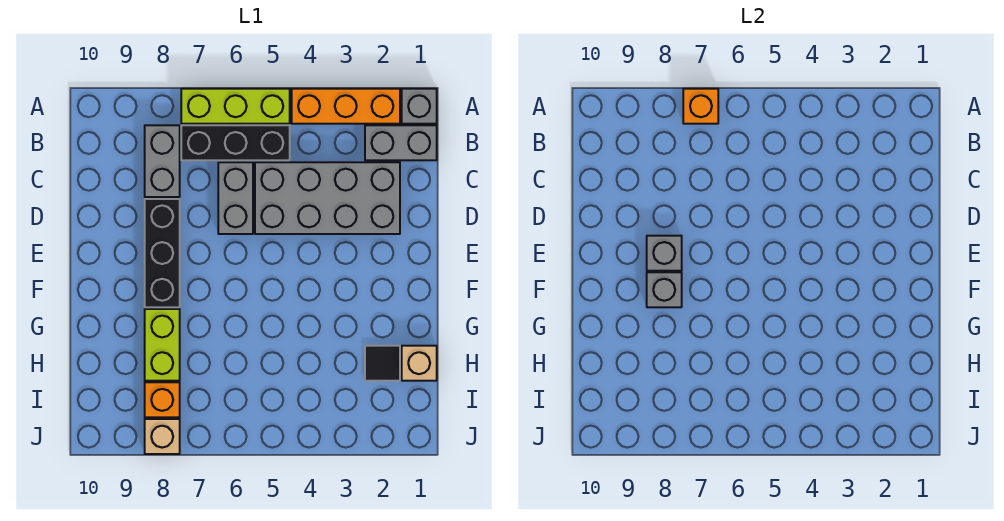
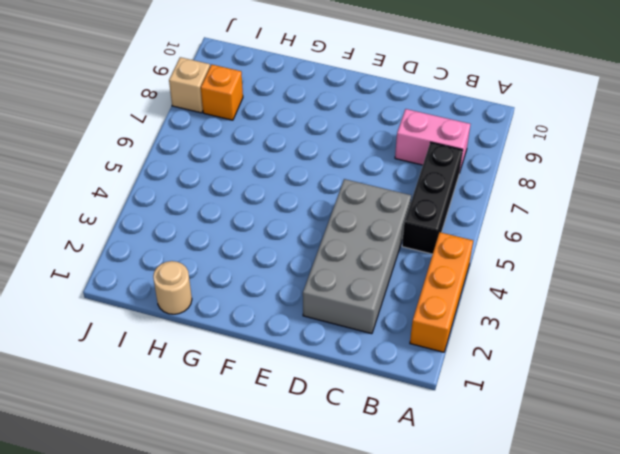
pink brick B8:C8 level 1 -> grey brick B8:C8 level 1
tan round brick H1 level 1 -> tan brick H1 level 1
none -> grey brick A1 level 1
none -> lime brick A5:A7 level 1
none -> grey brick B1:B2 level 1

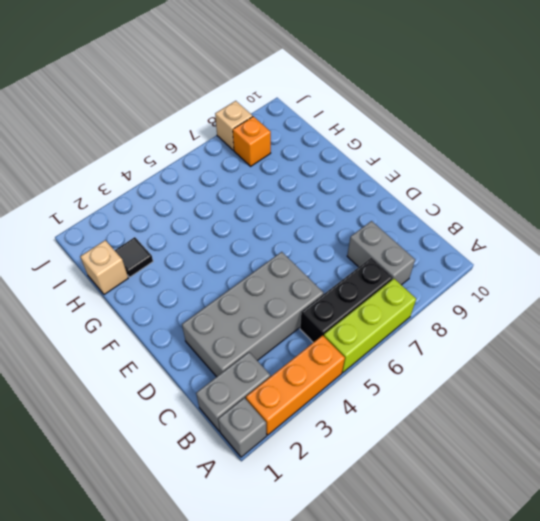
none -> grey brick C6:D6 level 1
none -> black brick D8:F8 level 1
none -> lime brick G8:H8 level 1

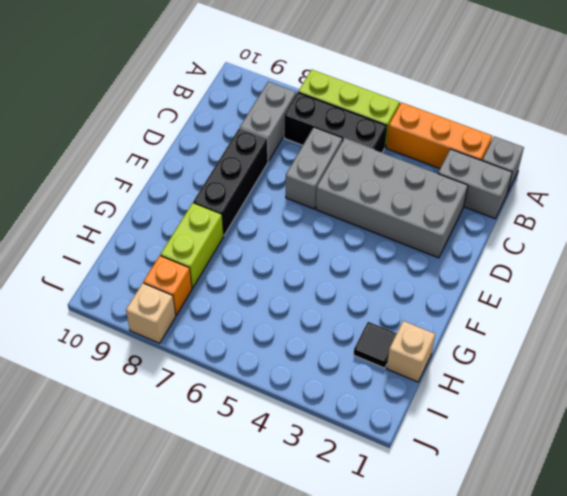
none -> orange brick A7 level 2
none -> grey brick E8 level 2
none -> grey brick F8 level 2

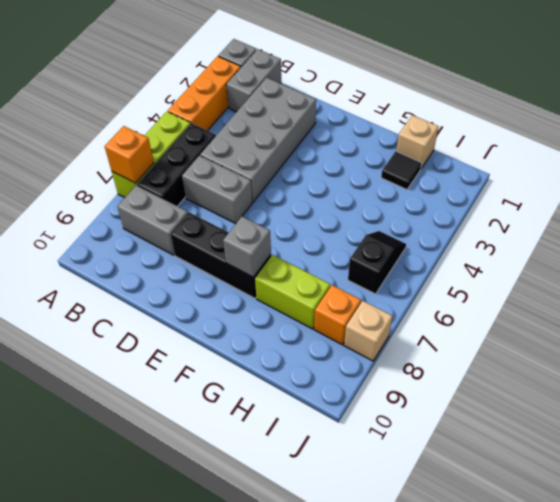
black slope I5:I6 level 1 top 6 -> none
none -> grey brick E8 level 2

